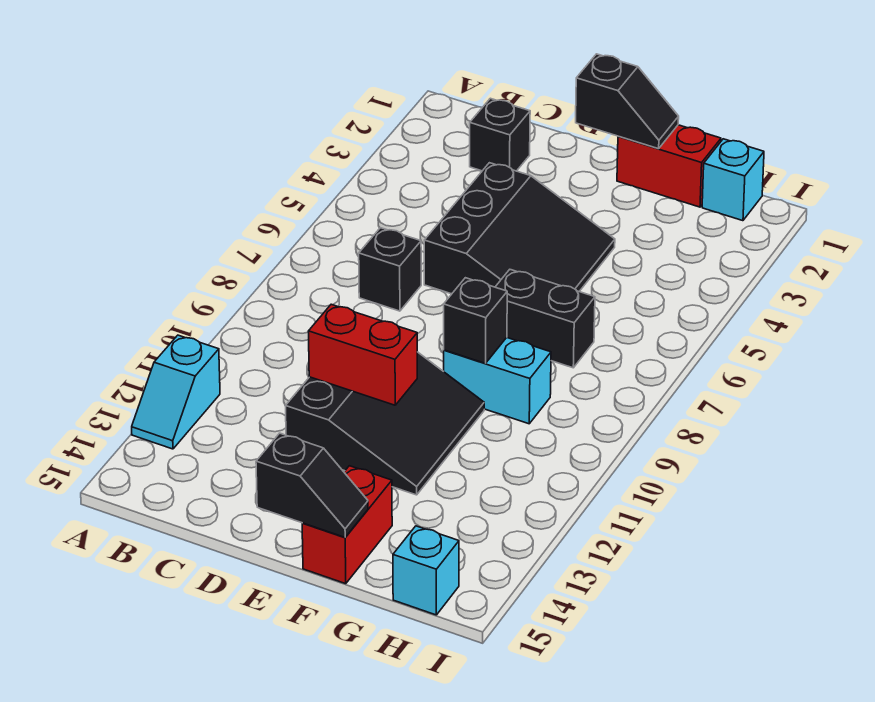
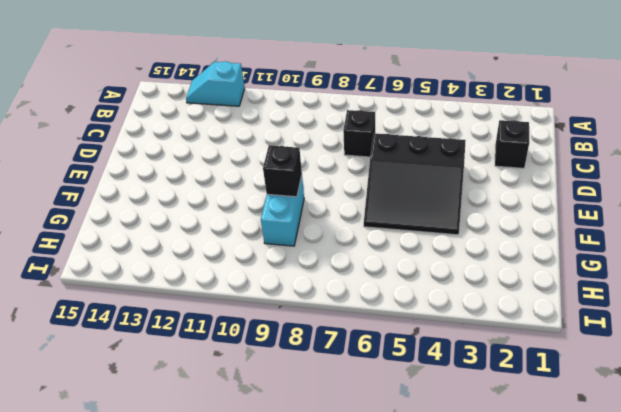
none -> black slope D10:F12 level 1 top D
none -> red brick F1:G1 level 1
none -> black brick F7:G7 level 1

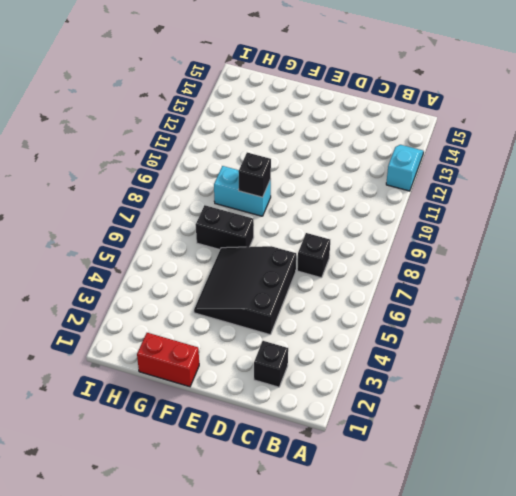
none -> black slope D10:F12 level 1 top D
none -> red brick F14:F15 level 1
none -> cyan brick H1 level 1

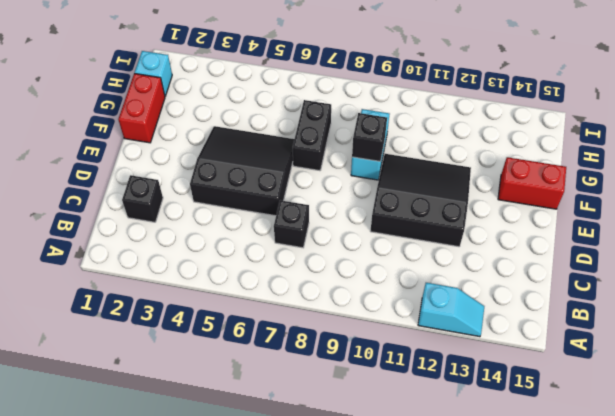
none -> cyan brick H15 level 1
none -> red brick D11:E11 level 2
none -> black slope E1:F1 level 2 top E

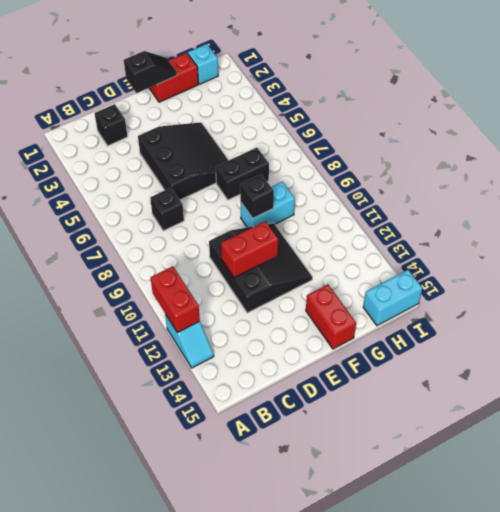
red brick A11:A12 level 2 -> none
cyan brick H15:I15 level 1 -> cyan brick H15 level 1
none -> black slope E15:F15 level 2 top E

